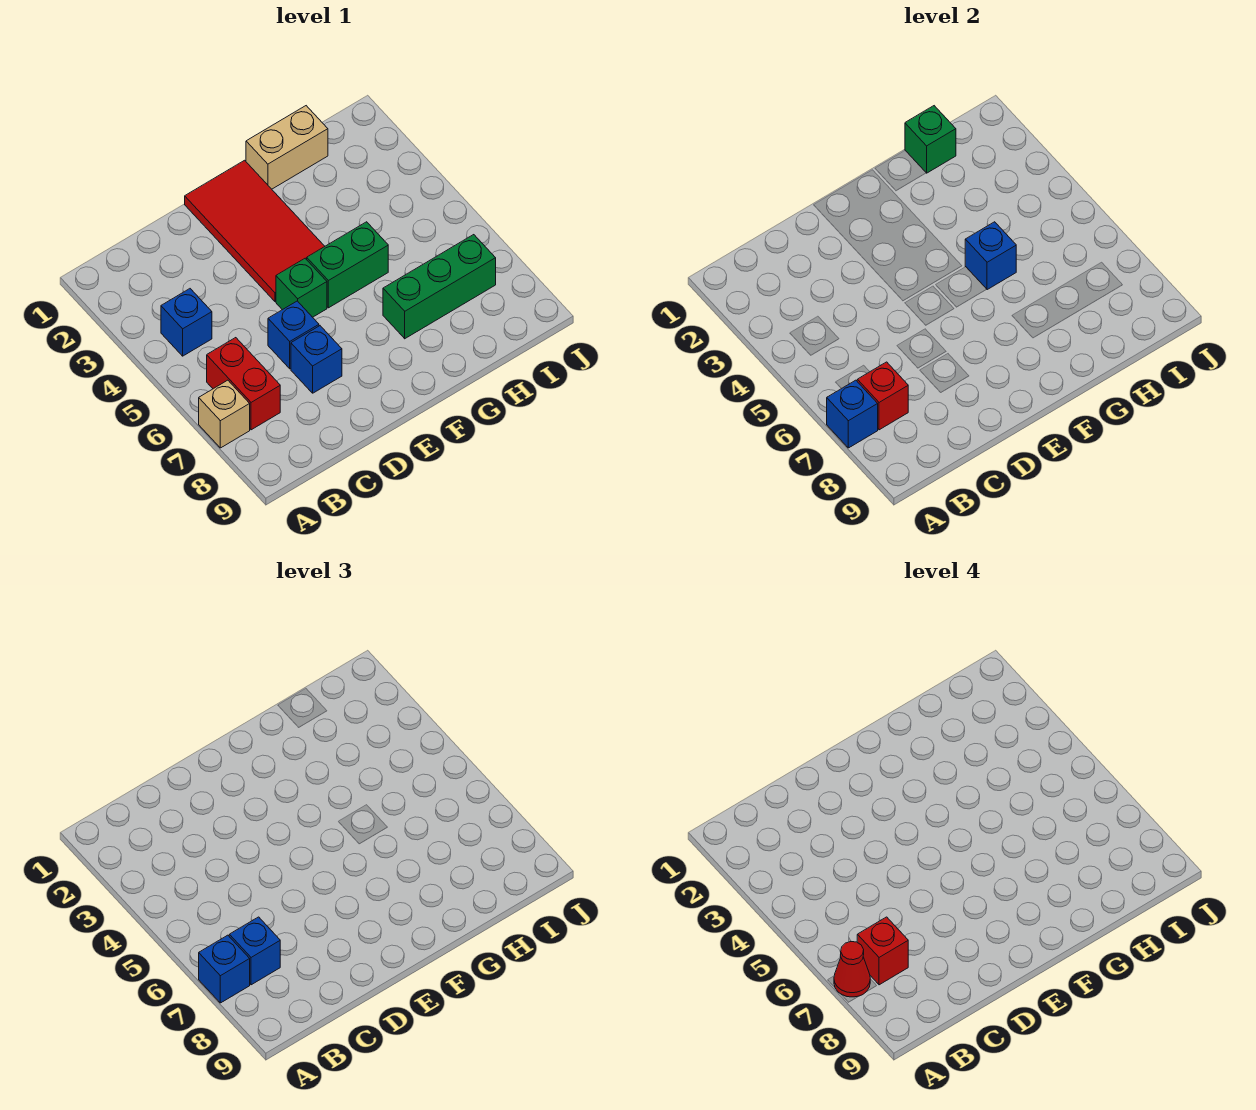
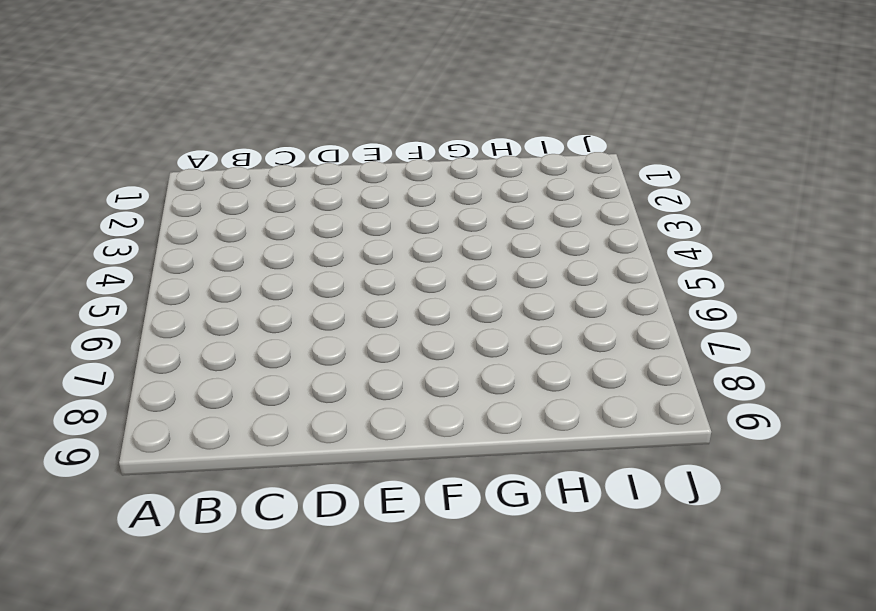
none -> tan brick A7 level 1
none -> blue brick B4 level 1
none -> red brick B6:B7 level 1

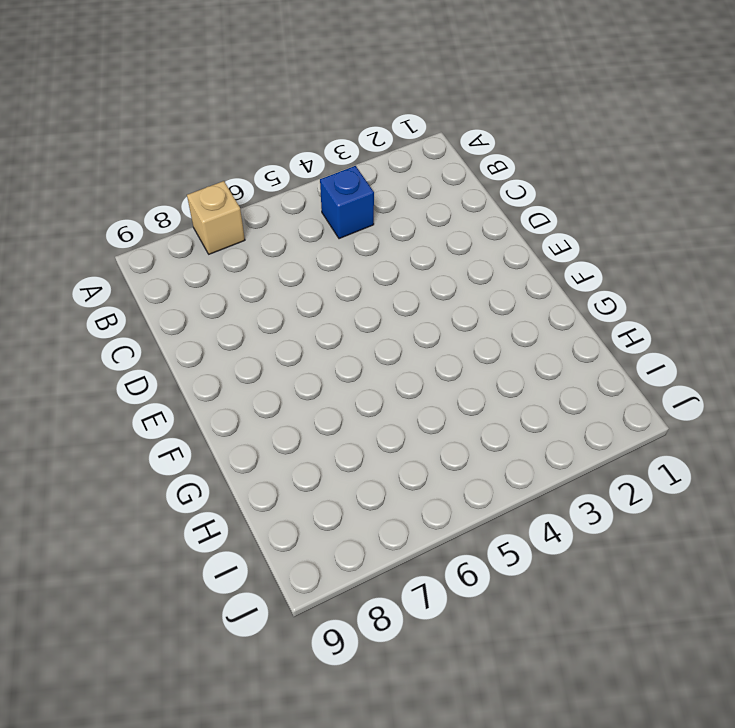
none -> red brick B6:B7 level 1
none -> blue brick D6 level 1
none -> blue brick D7 level 1

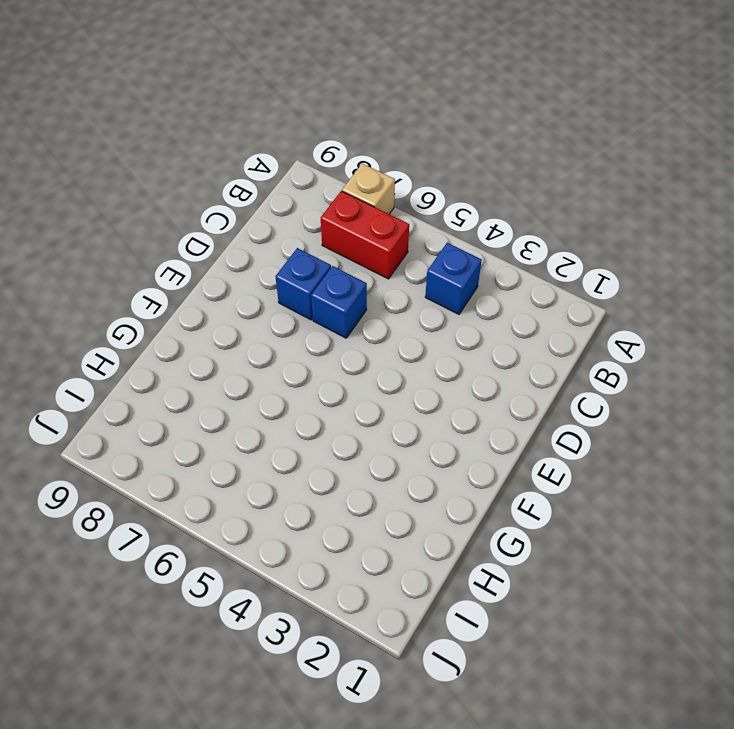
none -> red tile E1:F4 level 1
none -> green brick E5 level 1
none -> green brick F5:G5 level 1

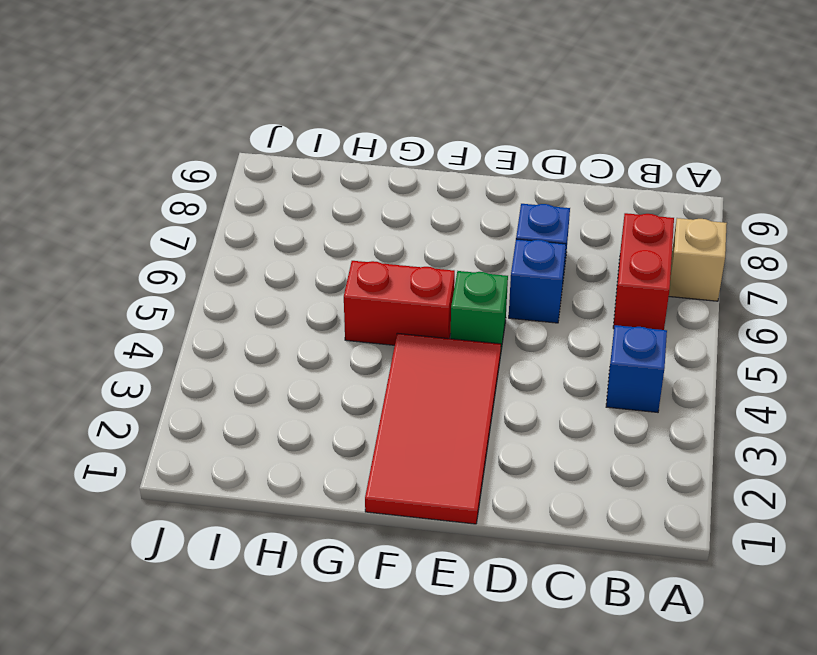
red brick F5:G5 level 1 -> green brick F5:G5 level 1
none -> tan brick G1:H1 level 1
none -> green brick G7:I7 level 1
none -> blue brick A7 level 2

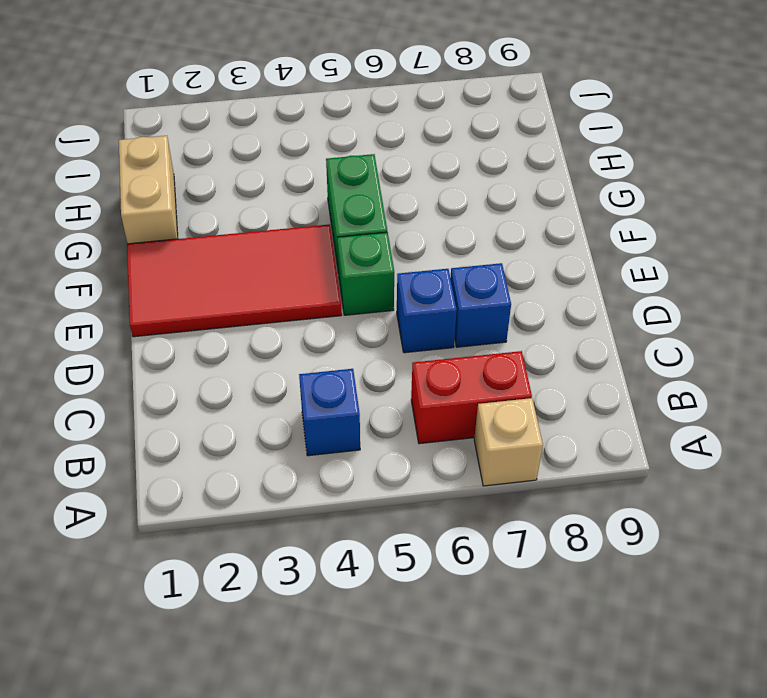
none -> green brick G7:I7 level 1
none -> blue brick A7 level 2
none -> red brick B7 level 2

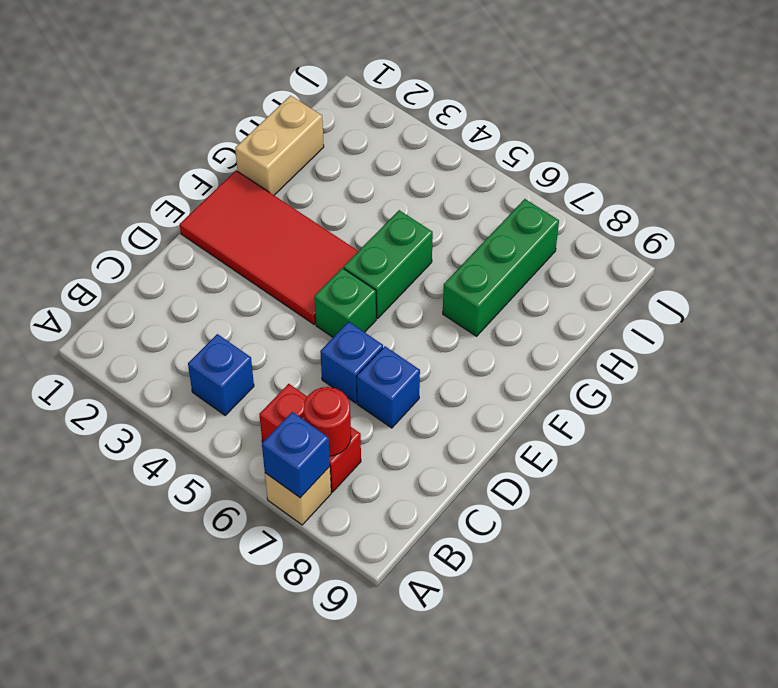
red round brick B7 level 2 -> red brick B7 level 2
none -> blue brick G5 level 2
none -> green brick H1 level 2
none -> blue brick A7 level 3

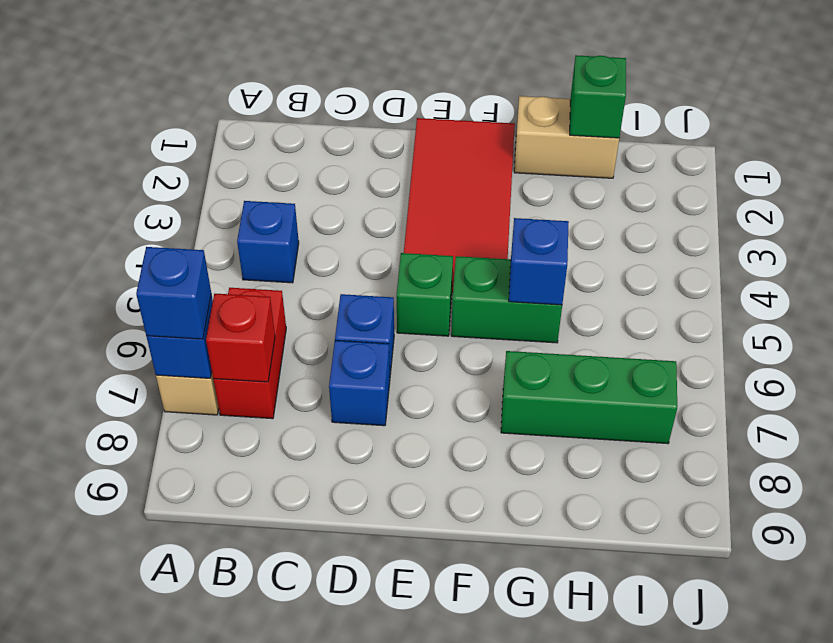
none -> blue brick B7 level 3
none -> red cone A7 level 4
none -> red brick B7 level 4

